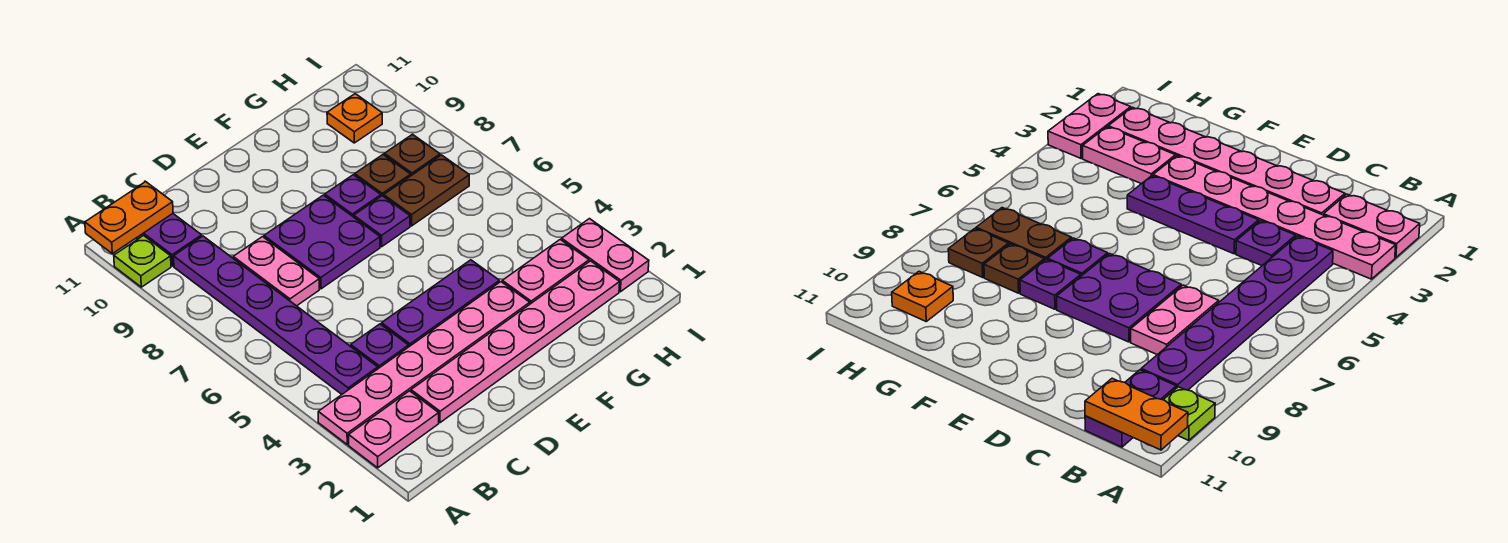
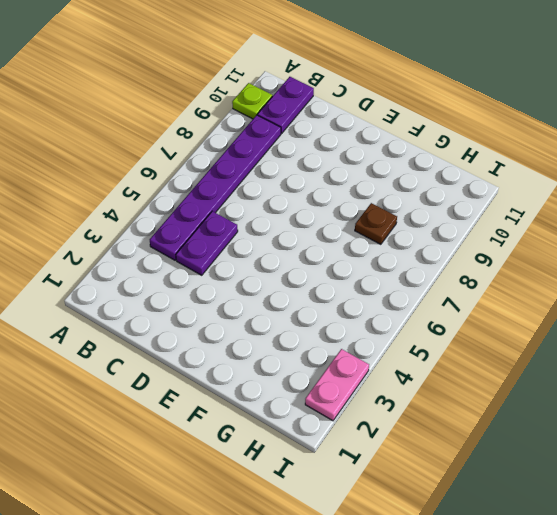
purple plate C4:C5 level 1 -> purple plate C4 level 1
none -> pink plate A2:B2 level 1
none -> pink plate A3:F3 level 1
none -> pink plate C2:H2 level 1

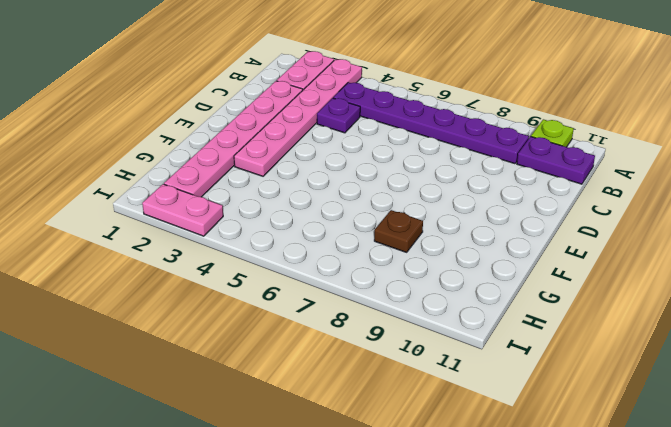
none -> pink plate C7:C8 level 1
none -> purple plate D4:F4 level 1
none -> purple plate D7:E8 level 1

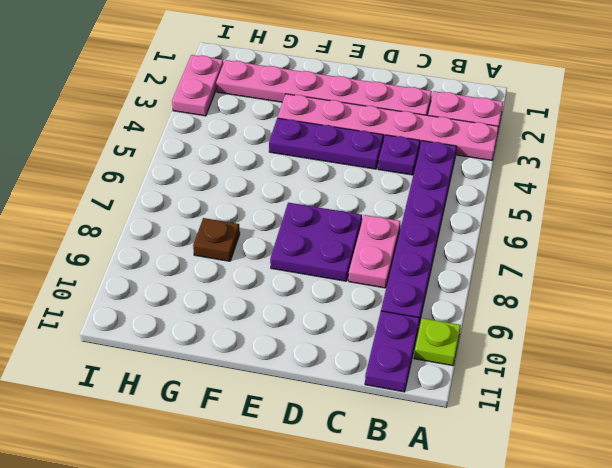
none -> purple plate F7 level 1
none -> purple plate F8 level 1
none -> pink plate G3:H3 level 1

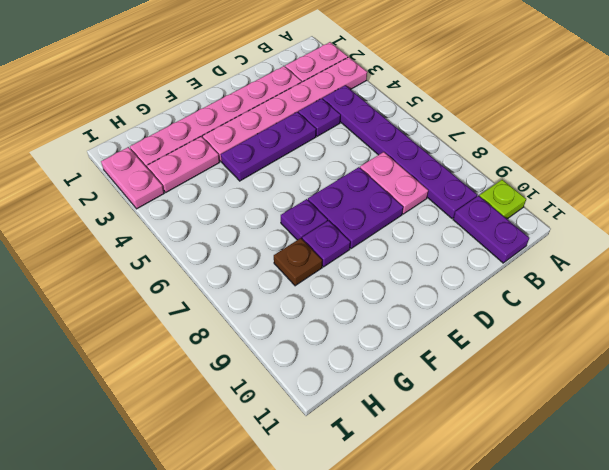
none -> brown plate G7:H7 level 1
none -> brown plate H8 level 1
none -> orange plate H10 level 1

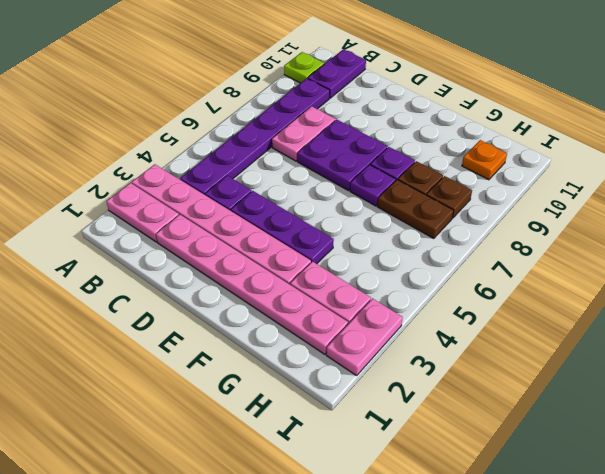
none -> orange plate A11:B11 level 2

